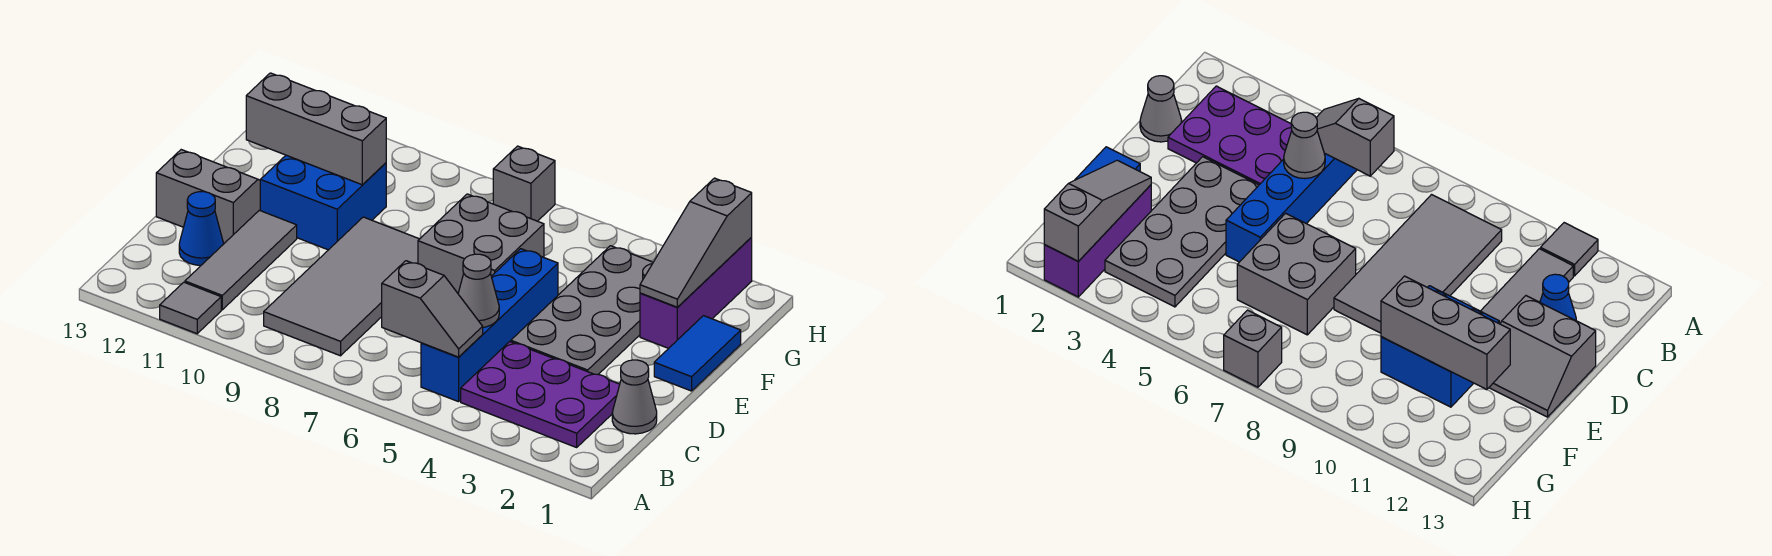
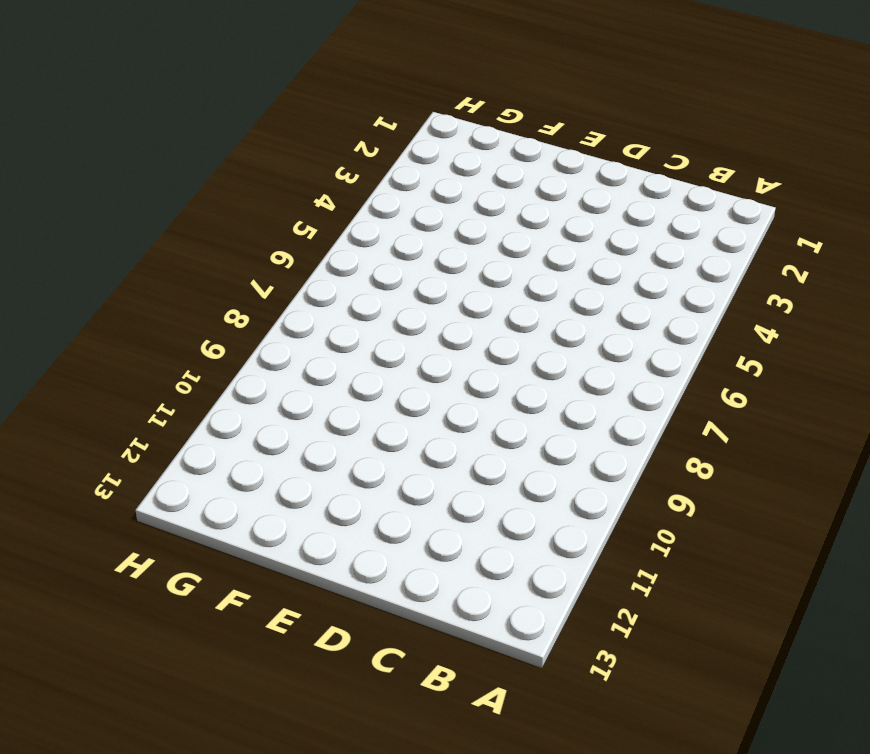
none -> grey tile A11 level 1
none -> purple plate B2:C4 level 1
none -> blue brick B5:E5 level 1

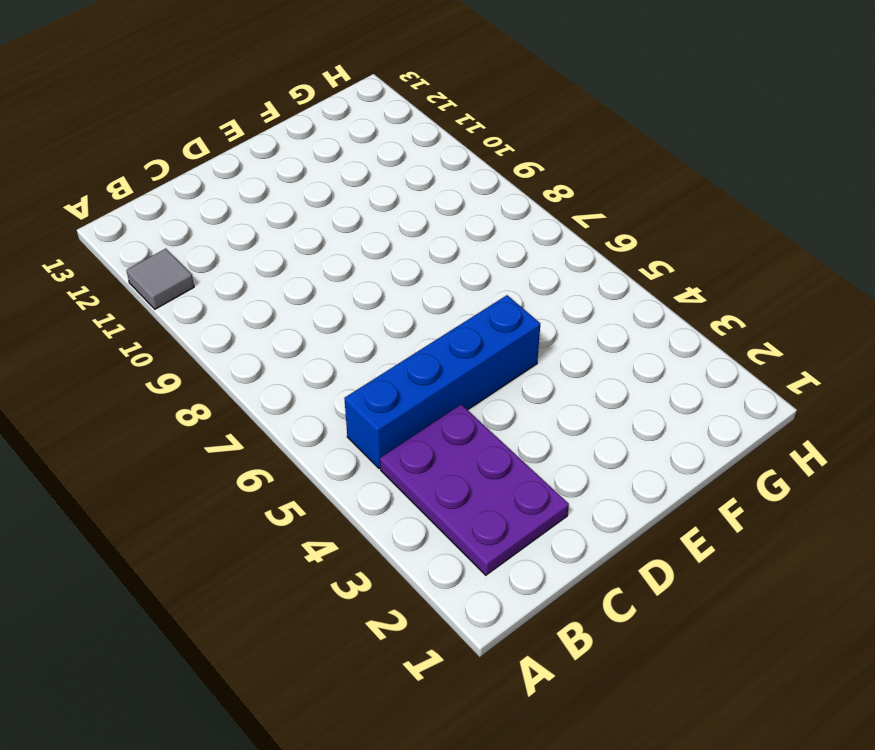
none -> grey tile B8:E9 level 1
none -> grey tile B11:D11 level 1
none -> grey cone C1 level 1

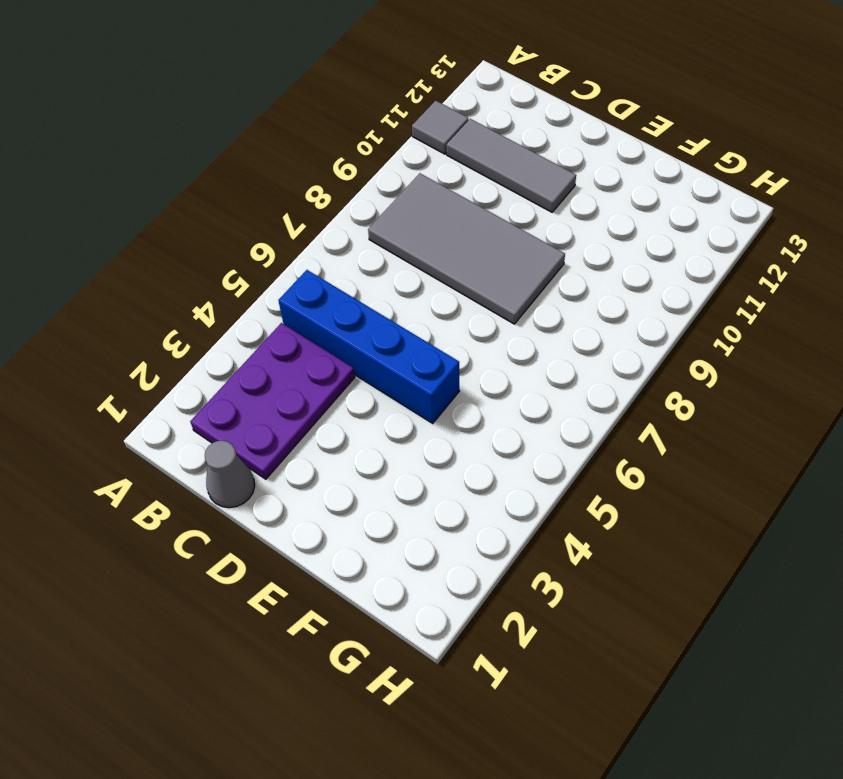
none -> blue cone C12 level 1
none -> grey plate D3:G4 level 1
none -> grey slope D12:E13 level 1 top D

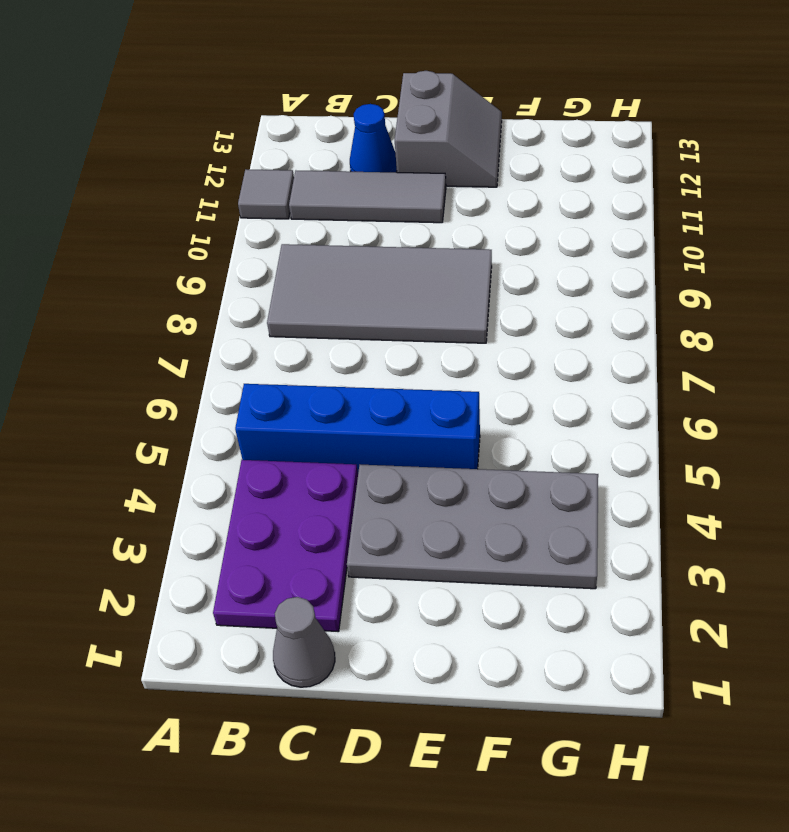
none -> blue tile E1:F1 level 1
none -> grey brick E6:F7 level 1
none -> blue brick E10:F11 level 1

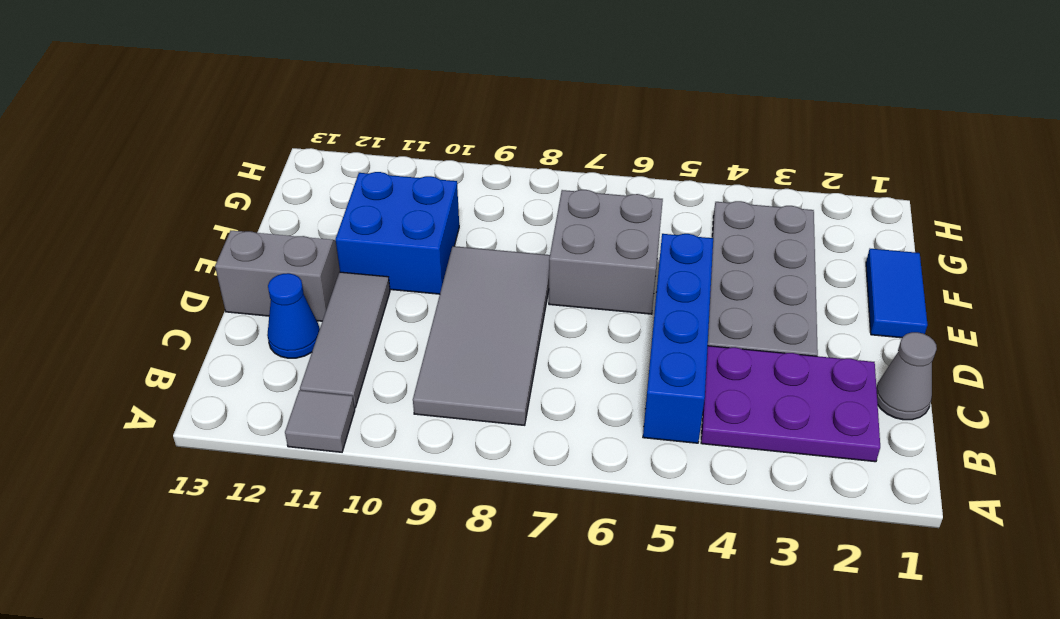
none -> purple brick F2:H2 level 1
none -> grey brick H7 level 1
none -> grey slope B5:B6 level 2 top 6

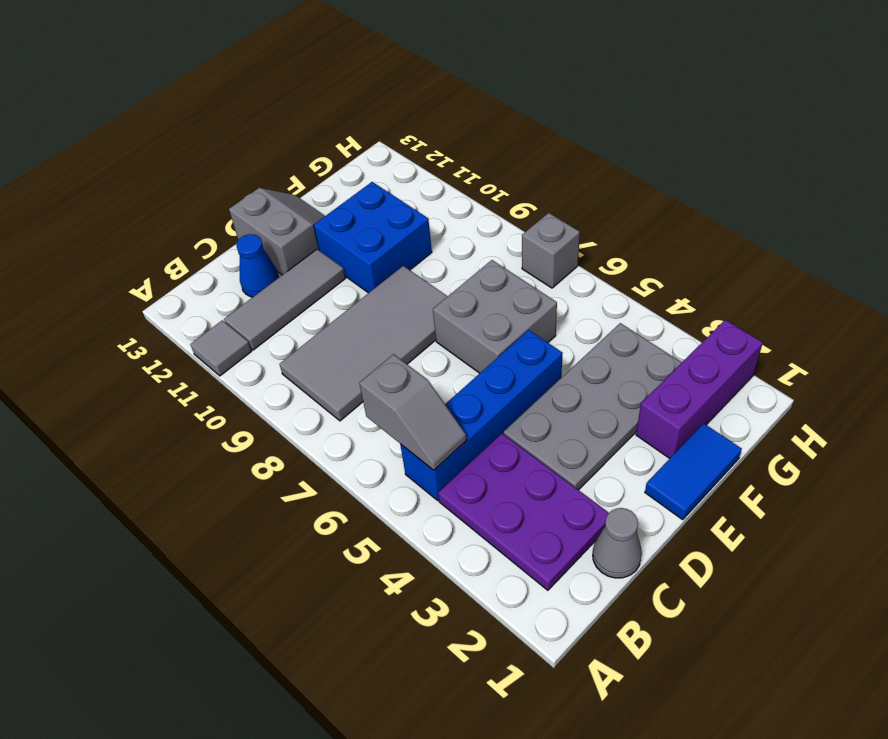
none -> grey cone C5 level 2
none -> grey slope F2:H2 level 2 top H
none -> grey brick F10:F12 level 2

